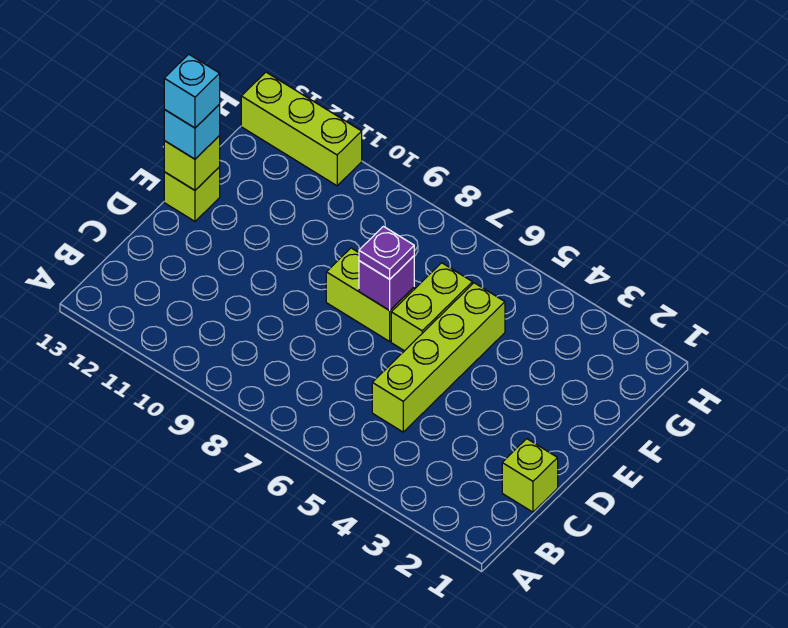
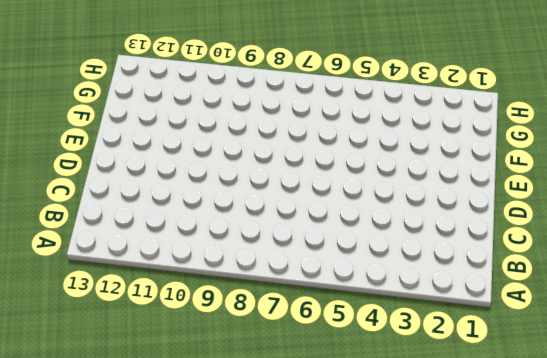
none -> lime brick C1 level 1
none -> lime brick C5:F5 level 1

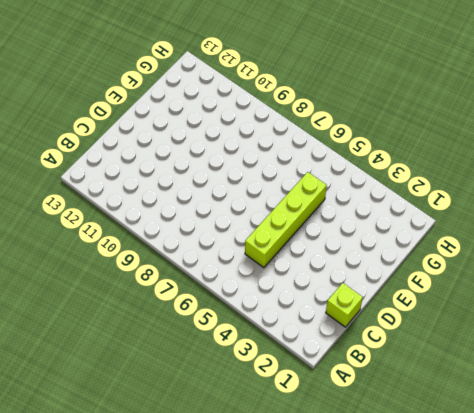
none -> lime brick E6:F6 level 1
none -> lime brick E7:E8 level 1

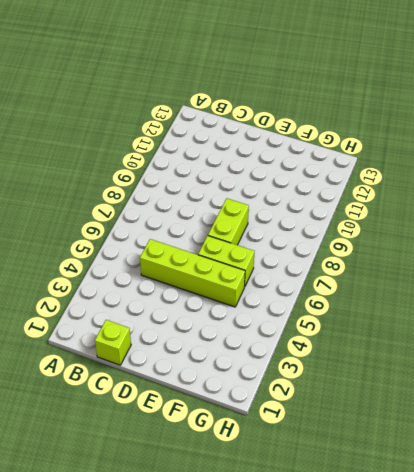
none -> lime brick E13 level 1
none -> lime brick H11:H13 level 1

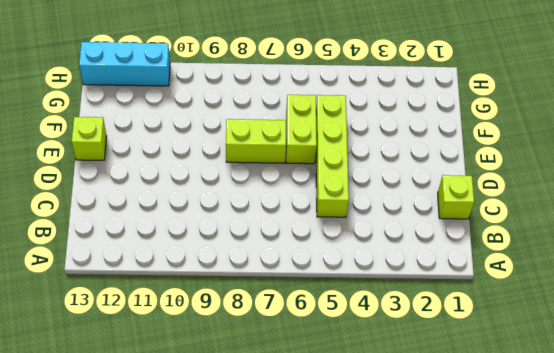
cyan brick H11:H13 level 1 -> lime brick H11:H13 level 1
none -> purple brick E7 level 2
none -> lime brick E13 level 2

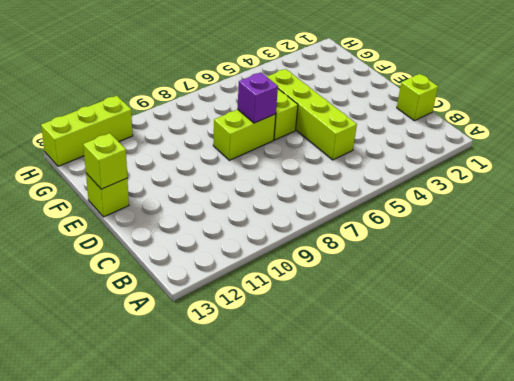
none -> purple plate E7 level 3
none -> cyan brick E13 level 3

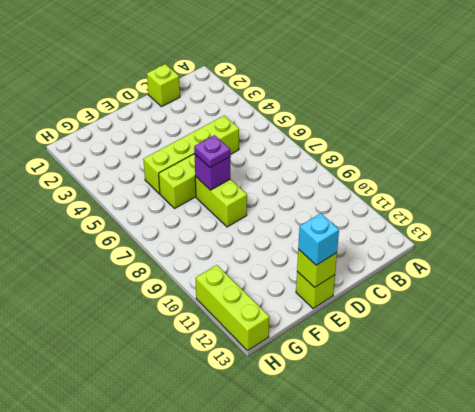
none -> cyan brick E13 level 4

